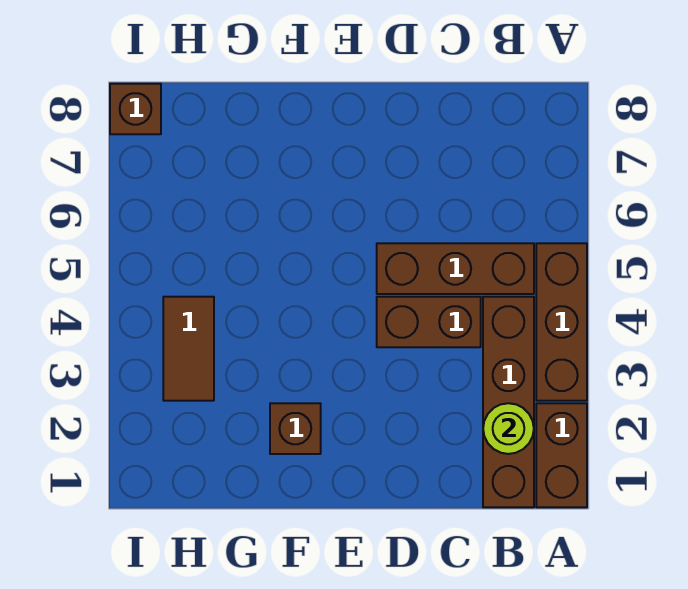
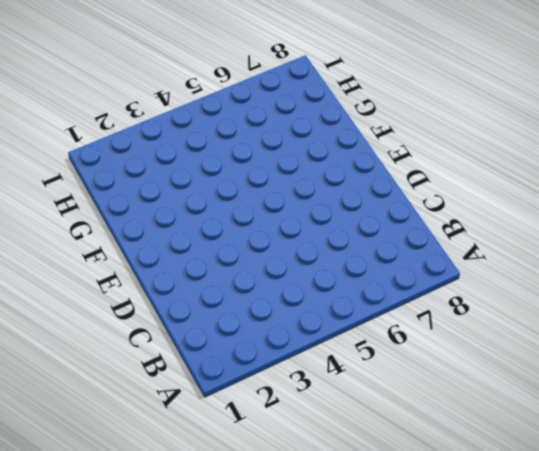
none -> brown brick A1:A2 level 1
none -> brown brick A3:A5 level 1

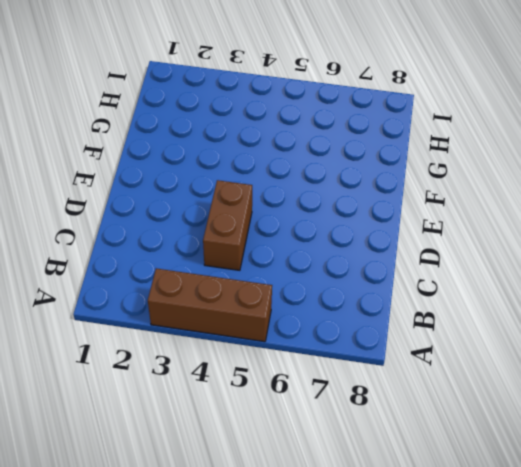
none -> brown brick A1:A2 level 1
none -> brown brick B1:B4 level 1

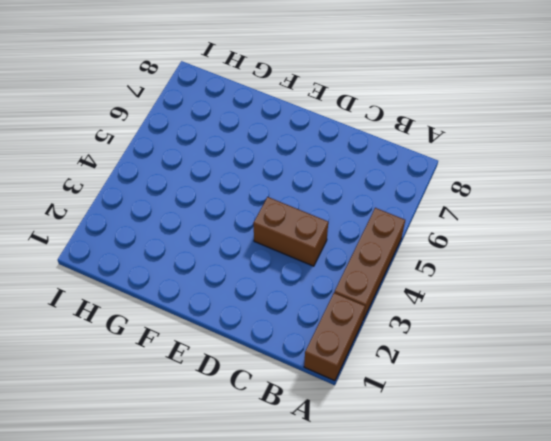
none -> brown brick B1:B4 level 1
none -> brown brick B5:D5 level 1

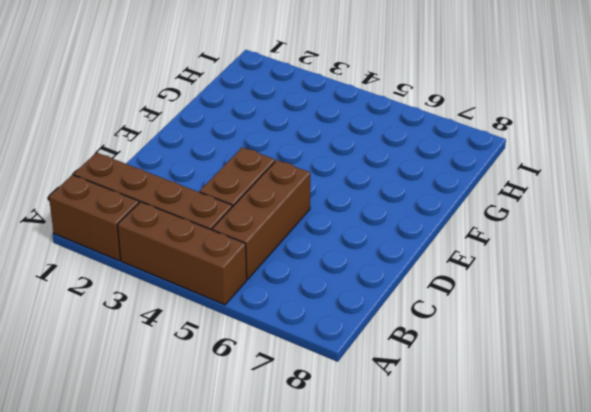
none -> brown brick F2 level 1
none -> brown tile H3:H4 level 1

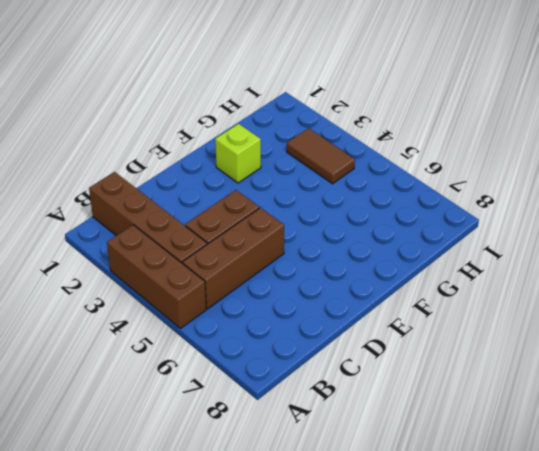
lime brick F2 level 1 -> brown brick F2 level 1
none -> brown brick A1:A2 level 1
none -> brown brick I8 level 1

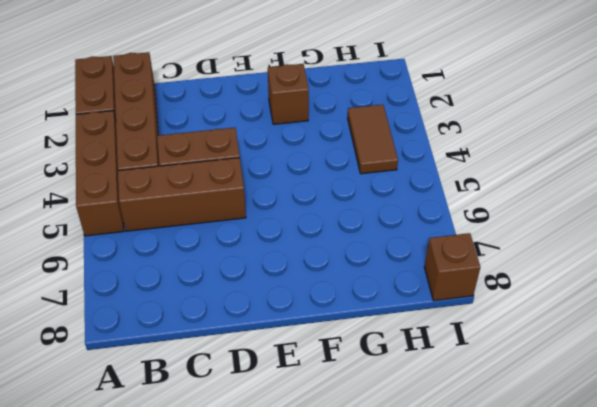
none -> lime round brick B2 level 2

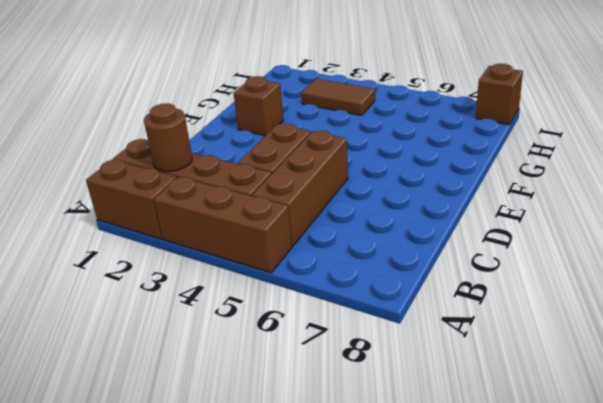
brown round brick B2 level 2 -> lime round brick B2 level 2

